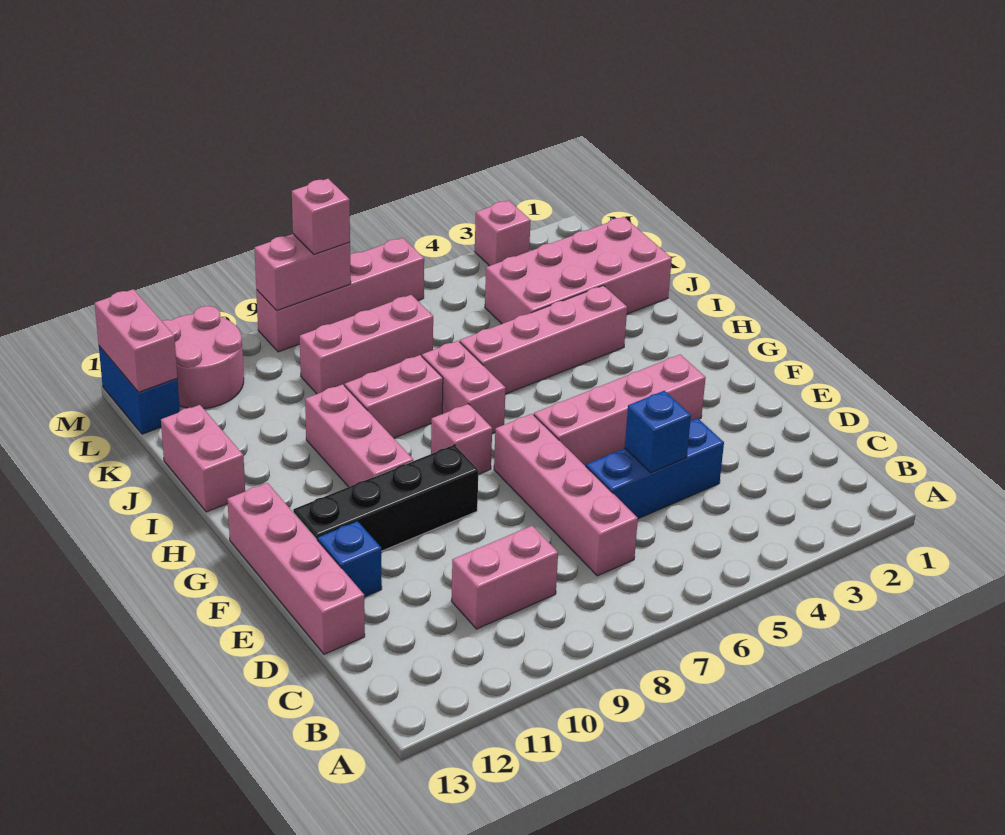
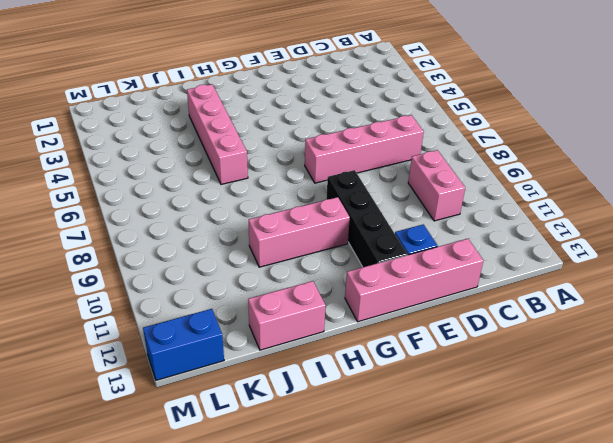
none -> blue brick D4:D6 level 1
none -> pink brick F3:F6 level 1
none -> pink brick G8 level 1

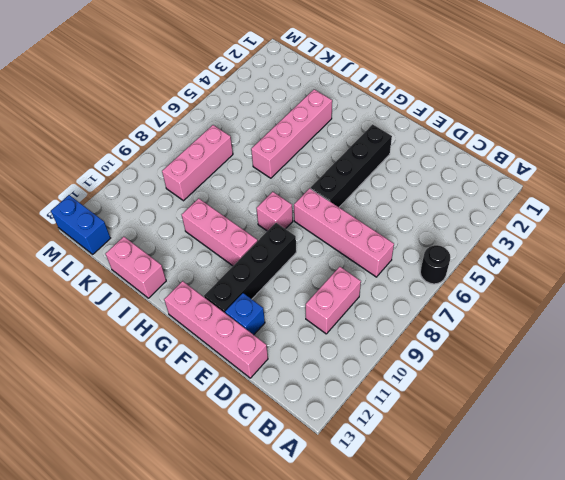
black round brick A6 level 1 -> none
black brick F3:F6 level 1 -> pink brick F3:F6 level 1
none -> blue brick D4:D6 level 1
none -> pink brick H7:I7 level 1
none -> pink brick I8:I9 level 1

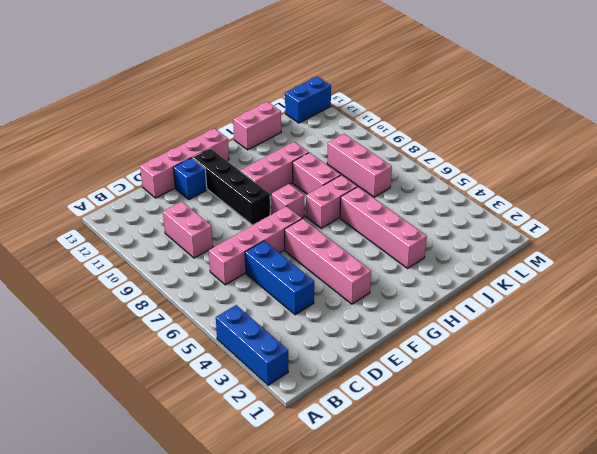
blue brick A2:A4 level 1 -> none
none -> pink brick J1:K4 level 1
none -> pink round brick L11:M12 level 1
none -> pink brick M3 level 1

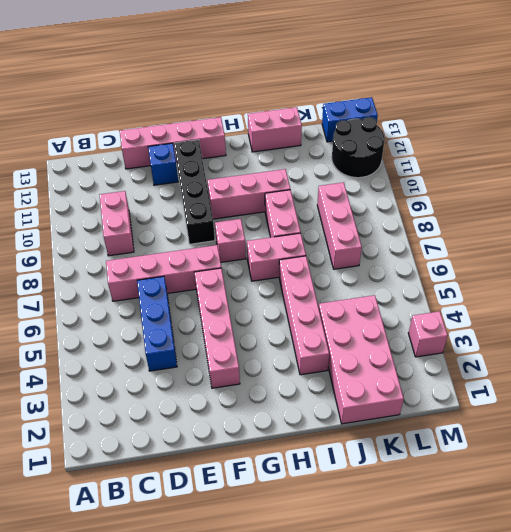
black round brick L11:M12 level 1 -> pink round brick L11:M12 level 1
none -> pink brick M6:M9 level 1
none -> blue brick D5 level 2
none -> pink brick L13:M13 level 2

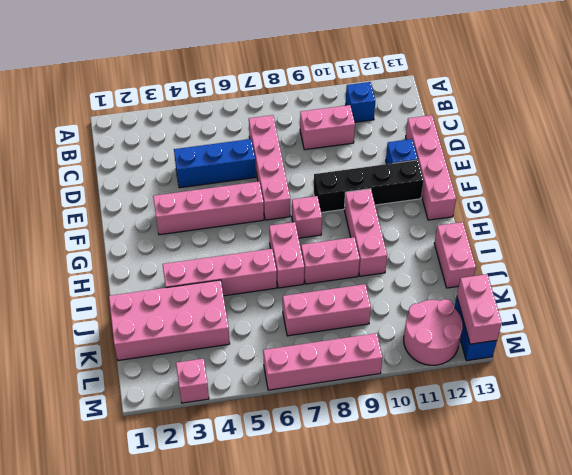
blue brick B11 level 1 -> blue brick D5 level 2
none -> pink brick M8:M9 level 2
none -> pink brick M8 level 3

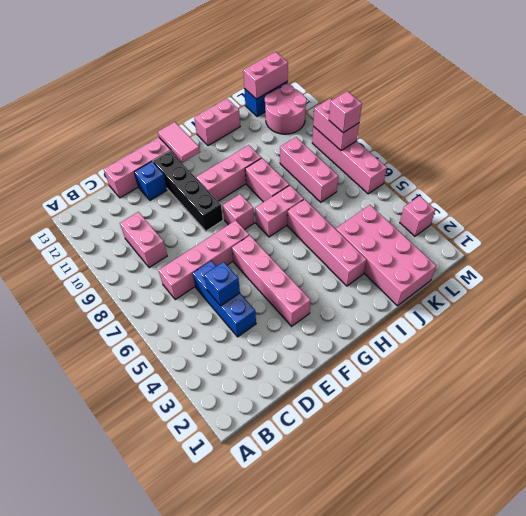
pink tile G12:G13 level 2 -> none

